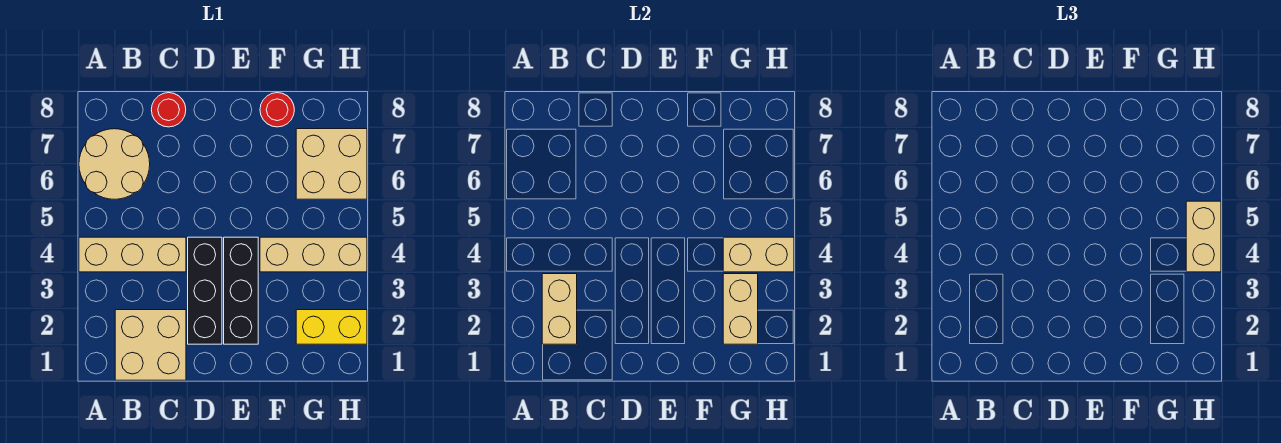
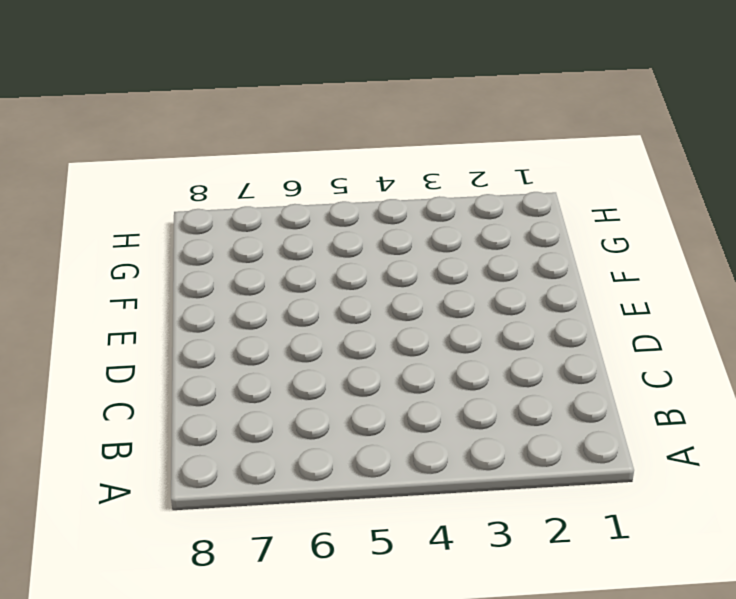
none -> tan brick A4:C4 level 1
none -> tan round brick A6:B7 level 1
none -> tan brick B1:C2 level 1

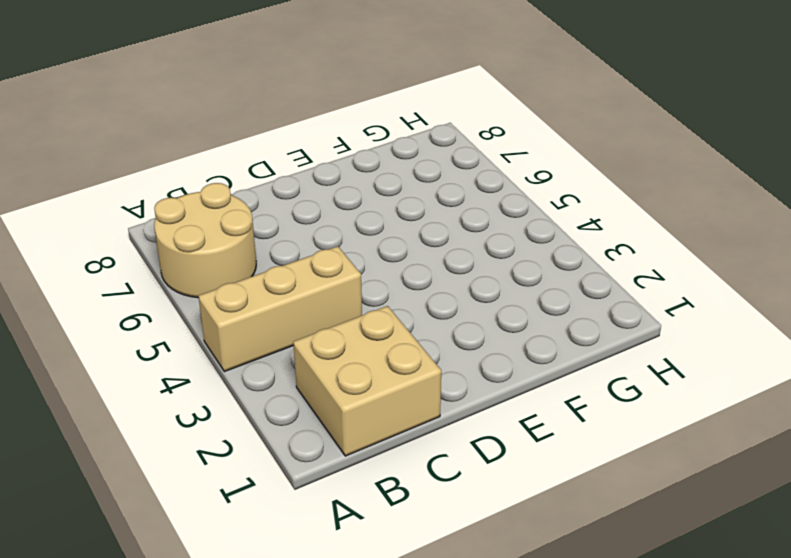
none -> red round brick C8 level 1
none -> black brick D2:D4 level 1
none -> black brick E2:E4 level 1

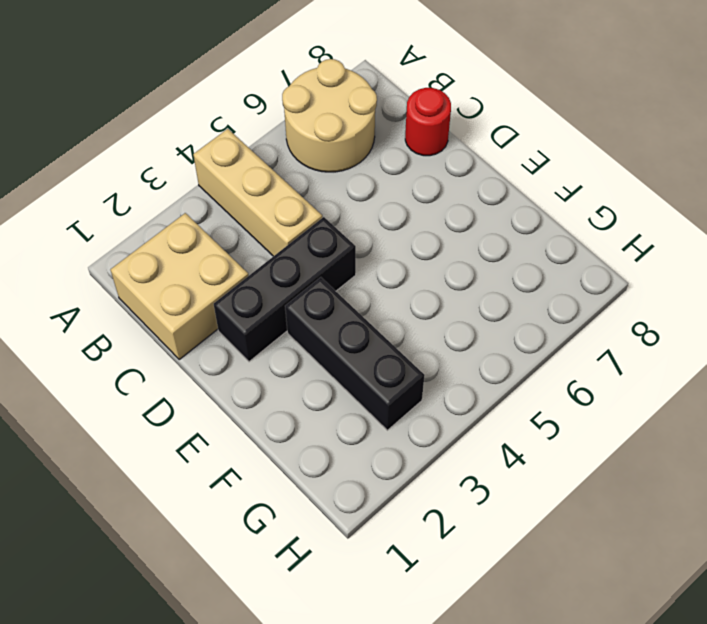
black brick E3:G3 level 1 -> black brick E2:E4 level 1
none -> tan brick F4:H4 level 1
none -> red round brick F8 level 1
none -> yellow brick G2:H2 level 1

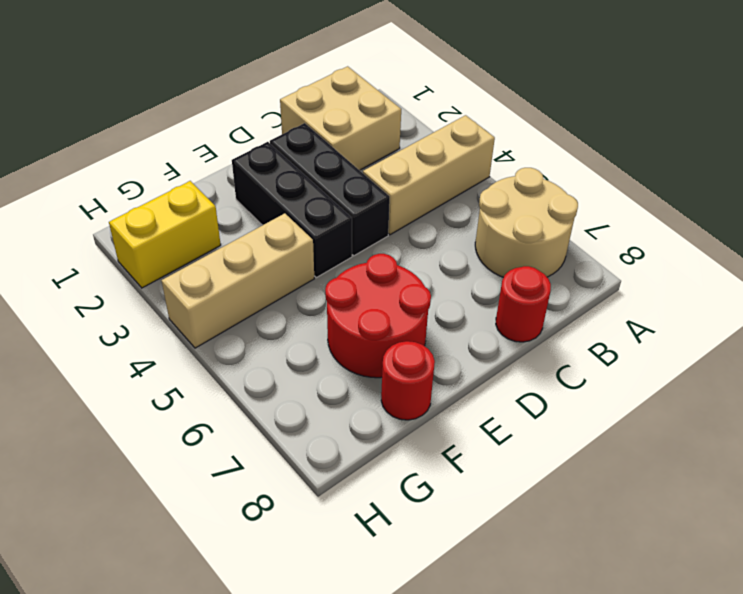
red round brick E6:F7 level 1 -> none
none -> tan brick G6:H7 level 1
none -> tan brick B2:B3 level 2
none -> tan brick G2:G3 level 2

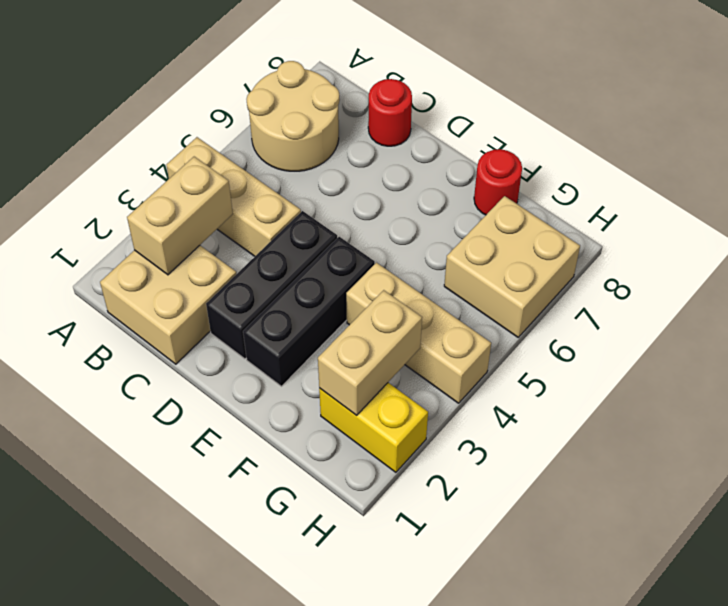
none -> tan brick G4:H4 level 2
none -> tan brick H4:H5 level 3

